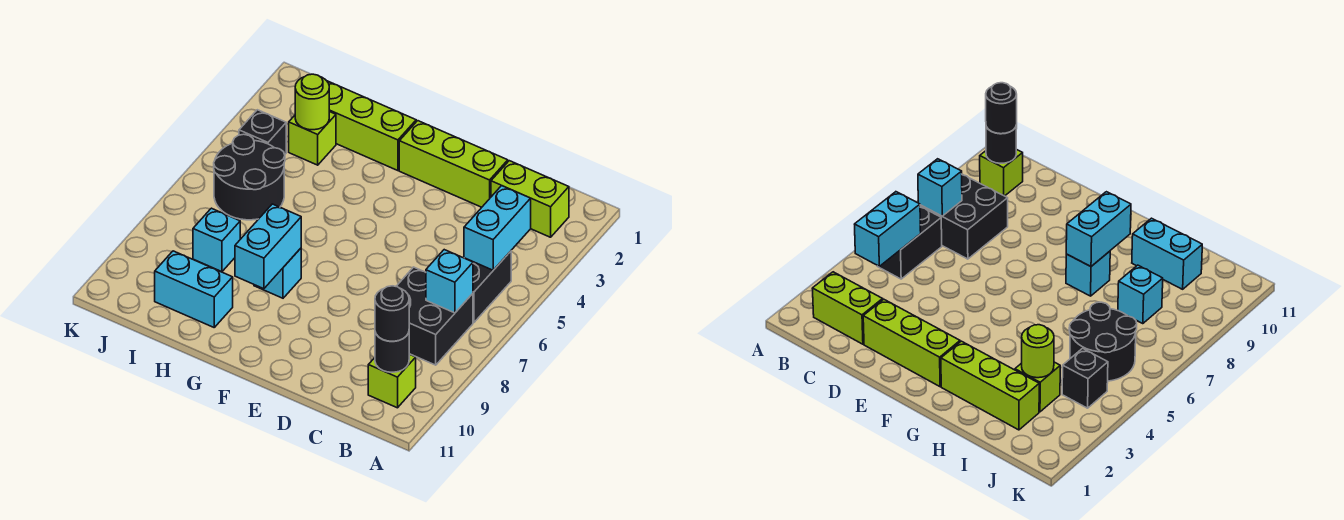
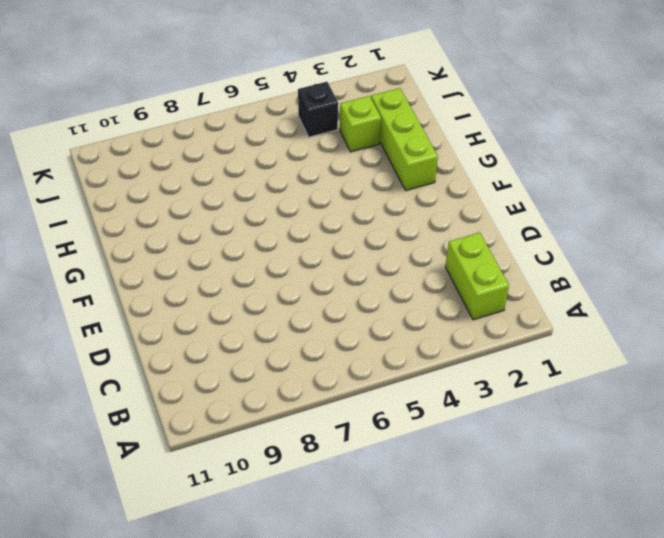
none -> black brick B5:B6 level 1
none -> black brick B7:C8 level 1
none -> lime brick B10 level 1

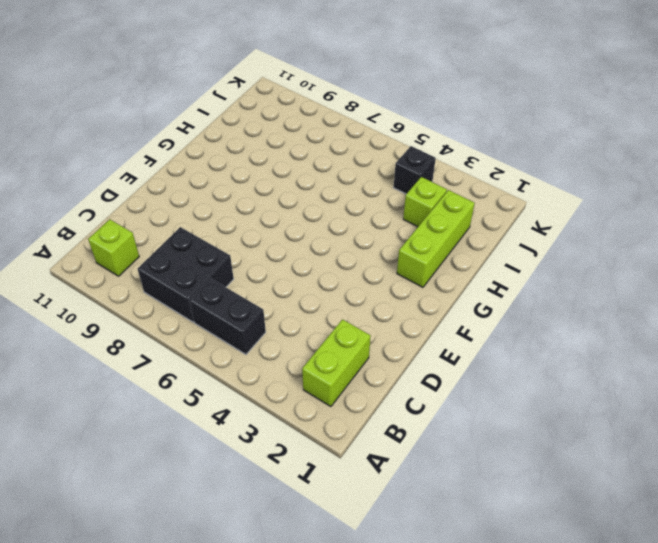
none -> lime brick D2:F2 level 1
none -> cyan brick G8 level 1
none -> cyan brick H10:I10 level 1

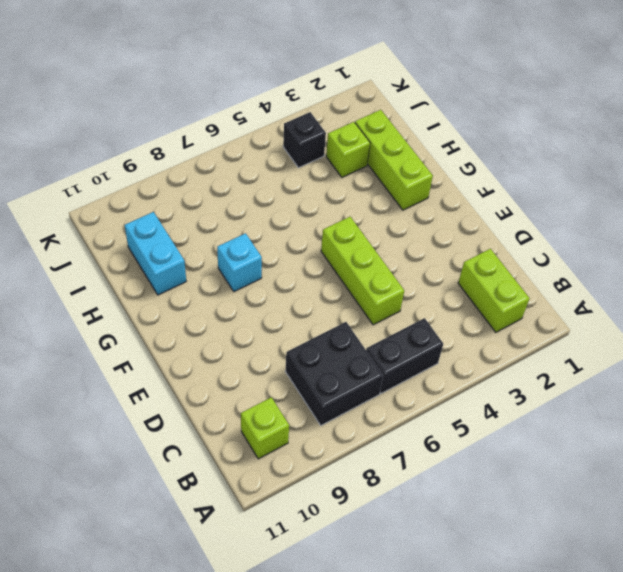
lime brick D5:F5 level 1 -> lime brick D2:F2 level 1
none -> black round brick I5:J6 level 1
none -> cyan brick I8 level 1
none -> cyan brick B4:B5 level 2

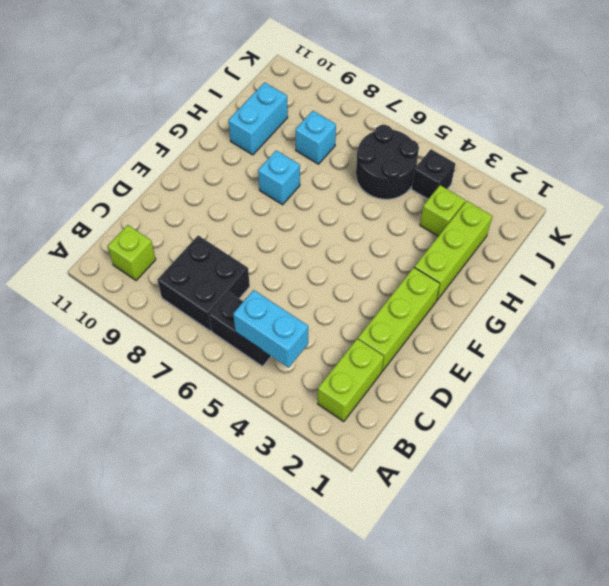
none -> cyan brick B7 level 2
none -> black round brick B10 level 2
none -> cyan brick G8:G9 level 2

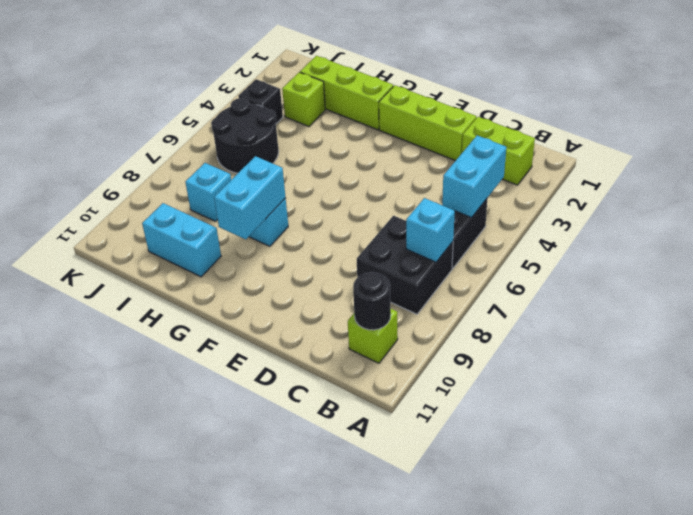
none -> lime round brick I3 level 2
none -> black round brick B10 level 3

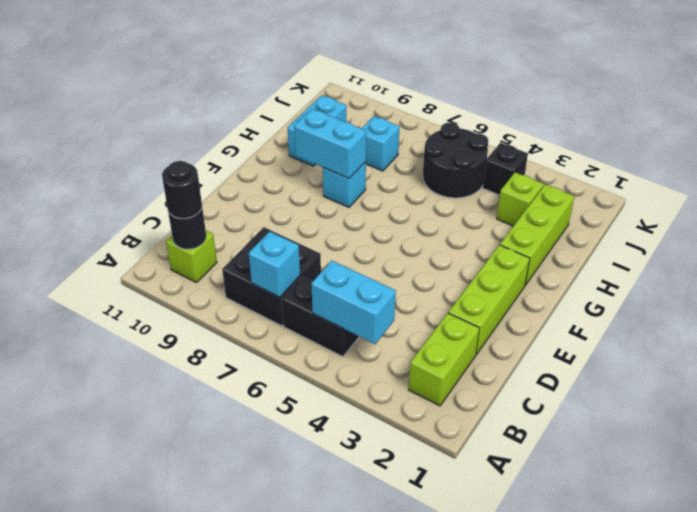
none -> lime round brick I3 level 2

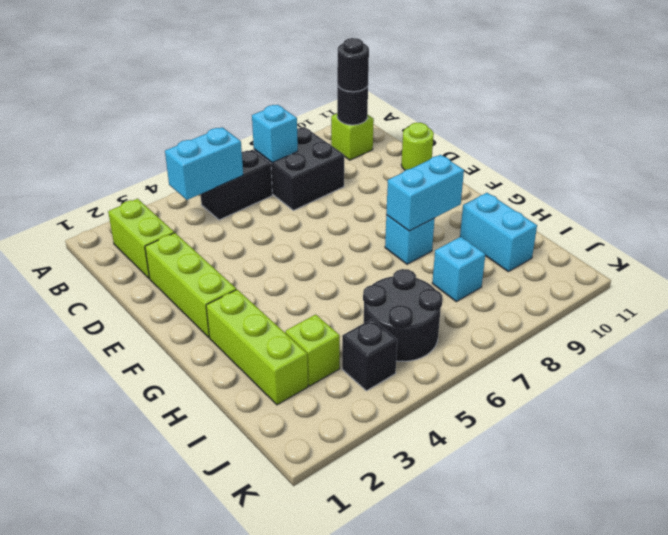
lime round brick D11 level 1 -> lime round brick I3 level 2

